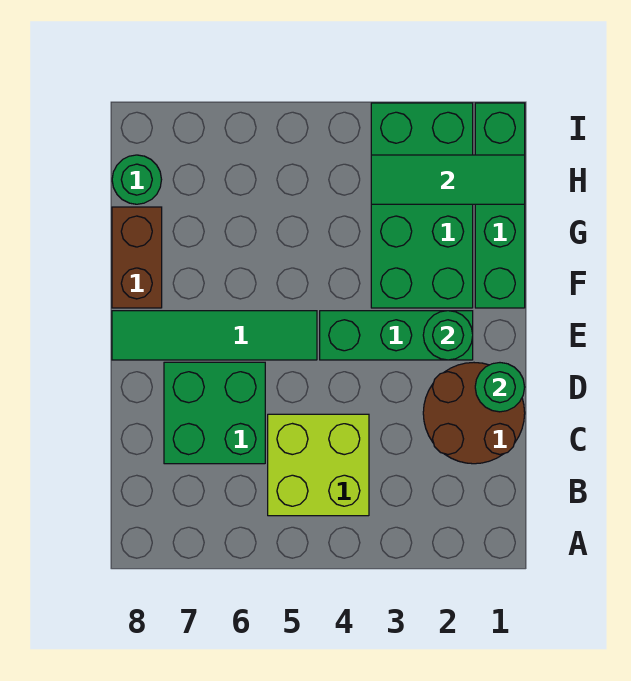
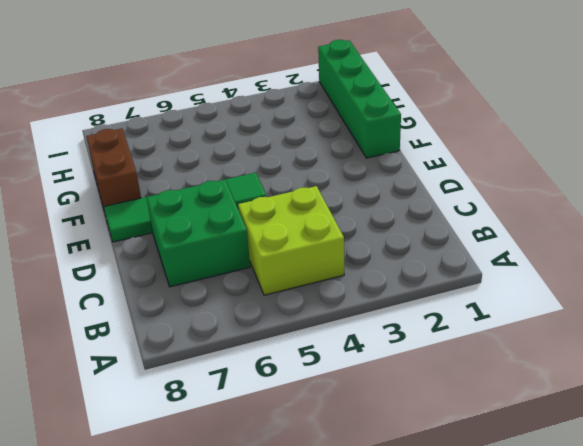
none -> brown round brick C1:D2 level 1
none -> green brick E2:E4 level 1
none -> green brick F2:I3 level 1

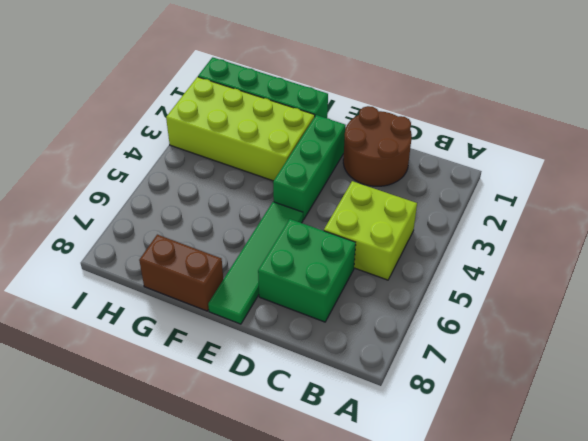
lime brick F2:I3 level 1 -> green brick F2:I3 level 1
none -> green round brick H8 level 1
none -> green round brick D1 level 2
none -> green round brick E2 level 2

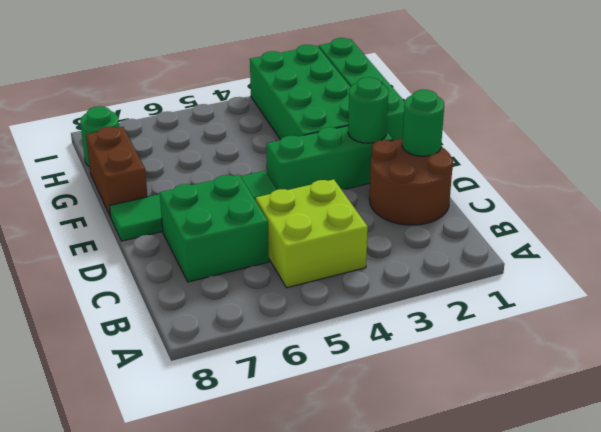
none -> green tile H1:H3 level 2

